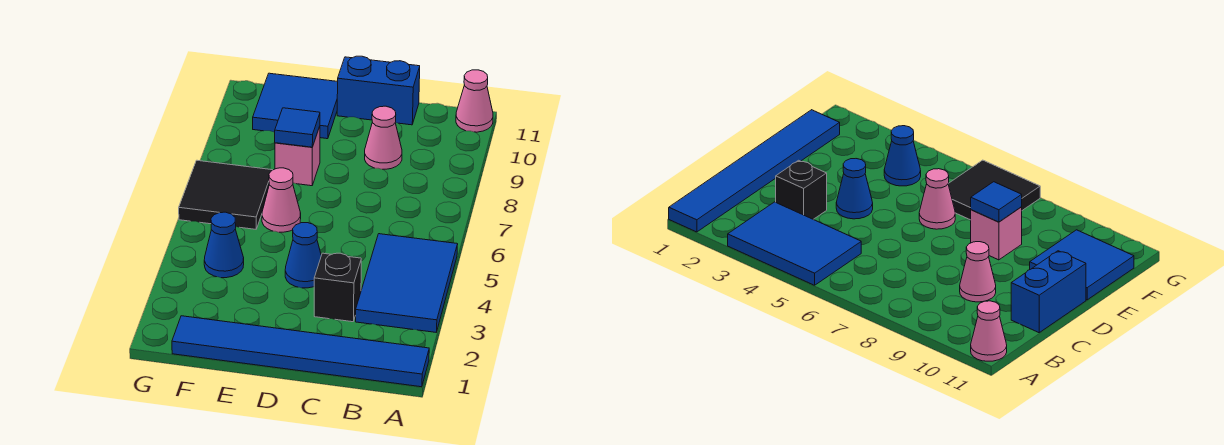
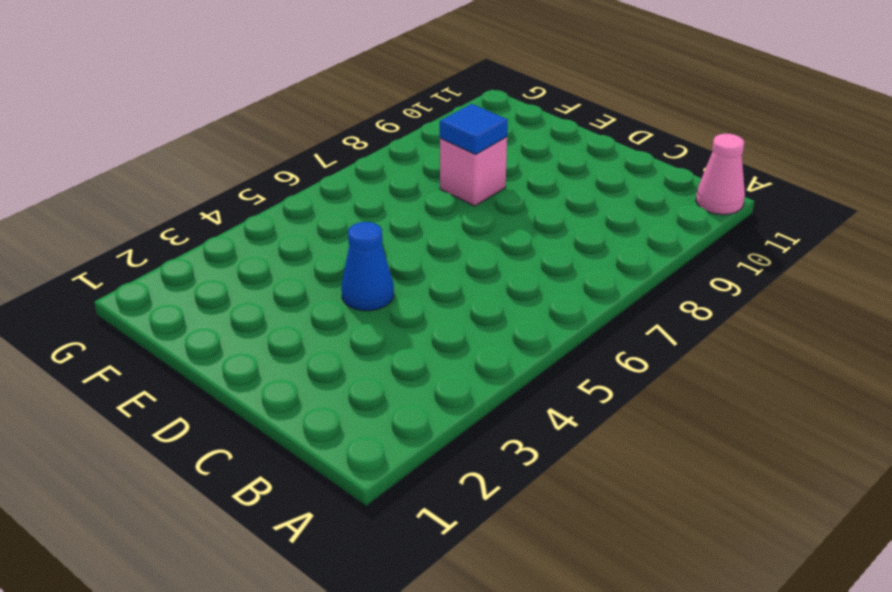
none -> blue tile A1:F1 level 1
none -> blue tile A3:B5 level 1
none -> black brick C3 level 1

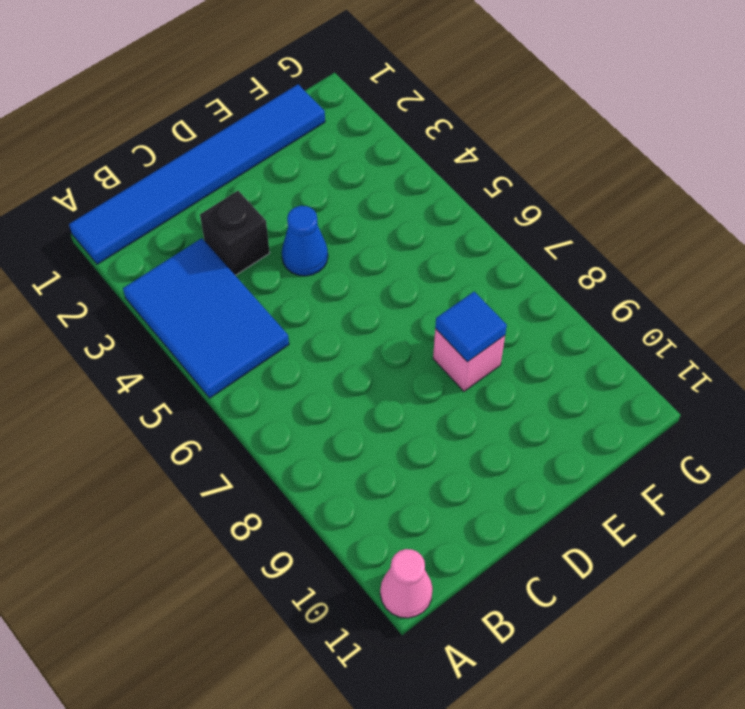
none -> pink cone C9 level 1
none -> blue brick C11:D11 level 1
none -> pink cone E6 level 1

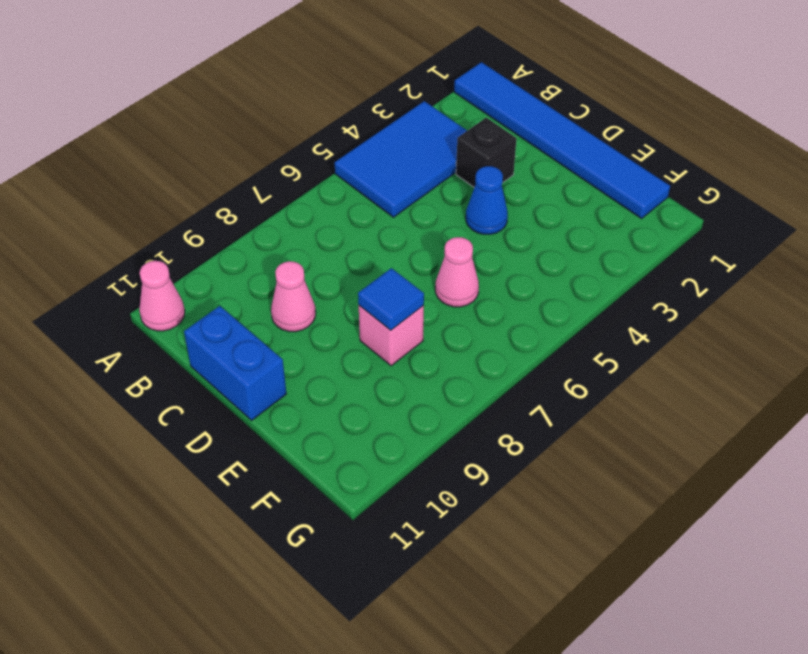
none -> blue tile E10:F11 level 1
none -> blue cone F4 level 1
none -> black tile F6:G7 level 1

